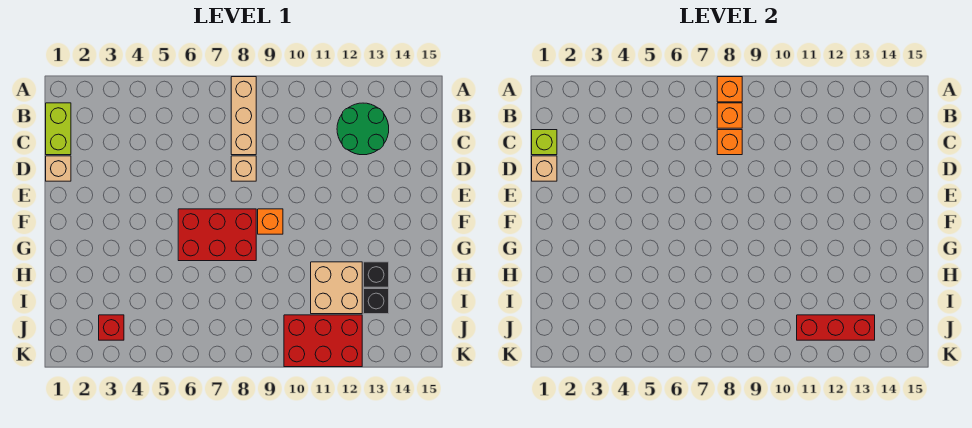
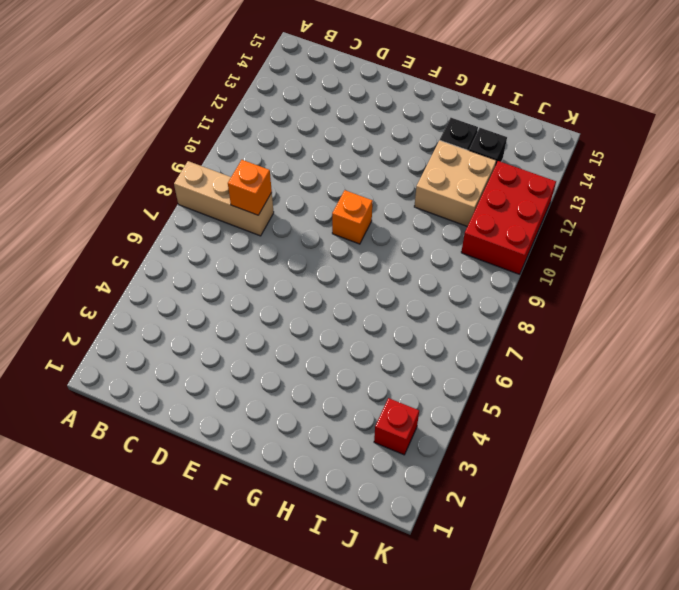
none -> lime brick B1:C1 level 1
none -> green round brick B12:C13 level 1
none -> tan brick D1 level 1

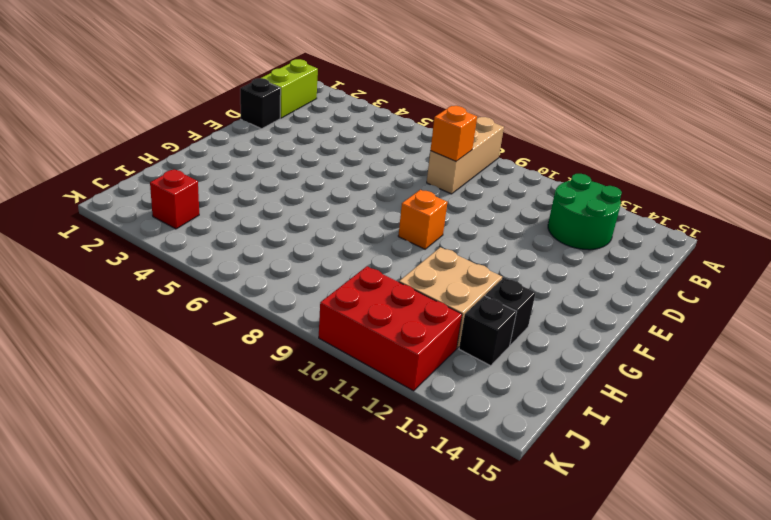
black brick D1 level 1 -> tan brick D1 level 1
none -> tan brick D8 level 1
none -> red brick F6:G8 level 1
none -> orange brick A8 level 2

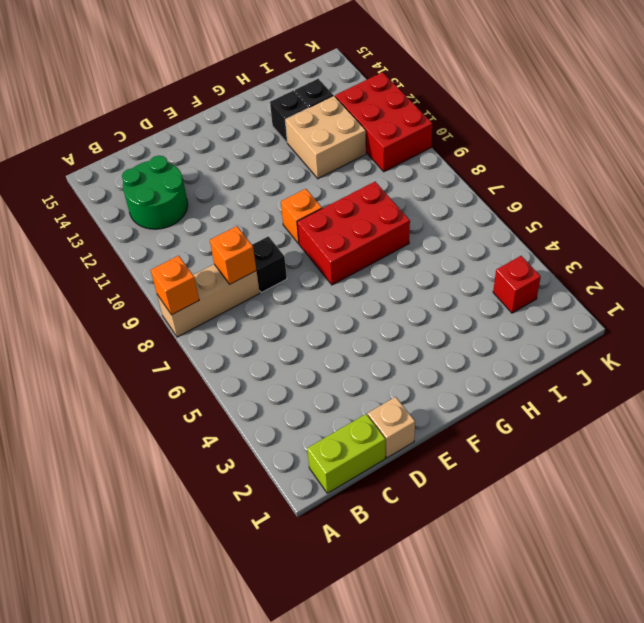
black brick D8 level 1 -> tan brick D8 level 1
red brick F7:H8 level 1 -> red brick F6:G8 level 1
none -> orange brick B8 level 2
none -> lime brick C1 level 2
none -> tan brick D1 level 2

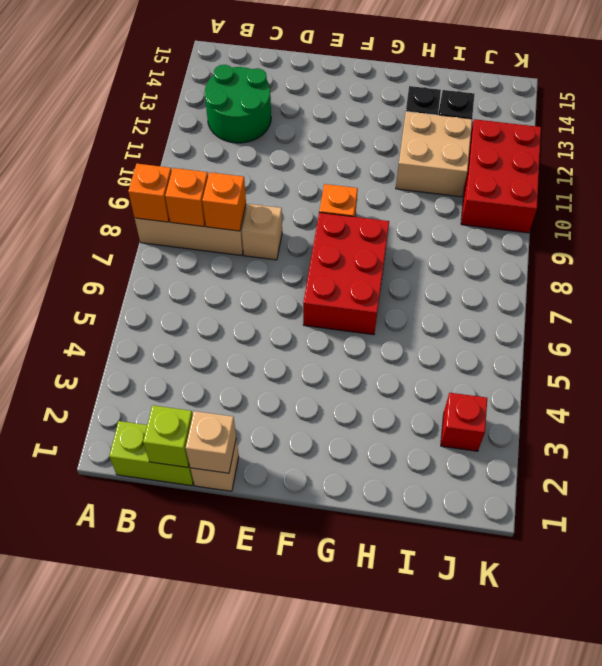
none -> red brick J11:J13 level 2

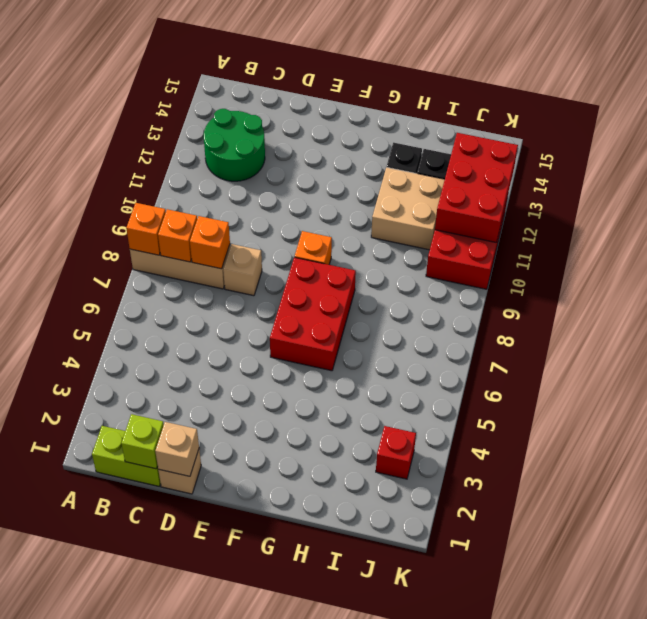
red brick J11:K13 level 2 -> red brick J11:J13 level 2

